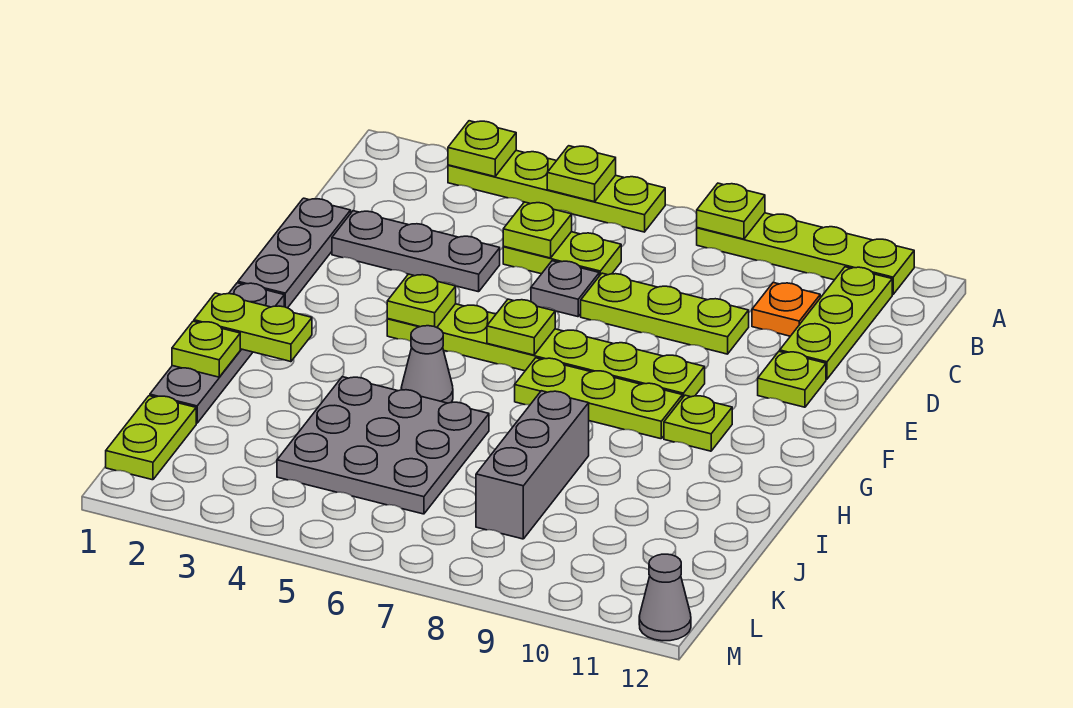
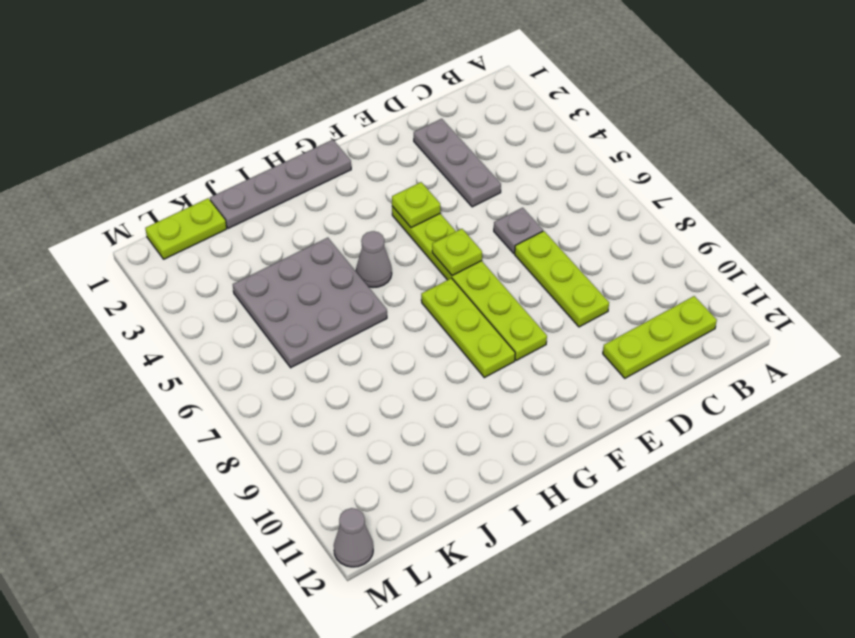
none -> lime plate A3:A6 level 1
none -> lime plate A8:A11 level 1
none -> lime plate C5:C6 level 1

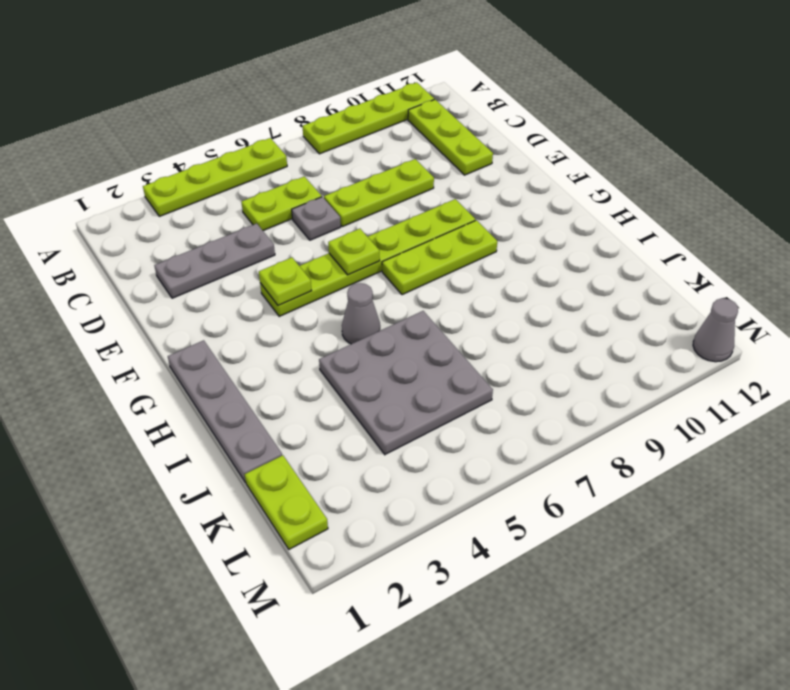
none -> orange plate C10 level 1
none -> grey plate D1:F1 level 1
none -> lime plate E11 level 1

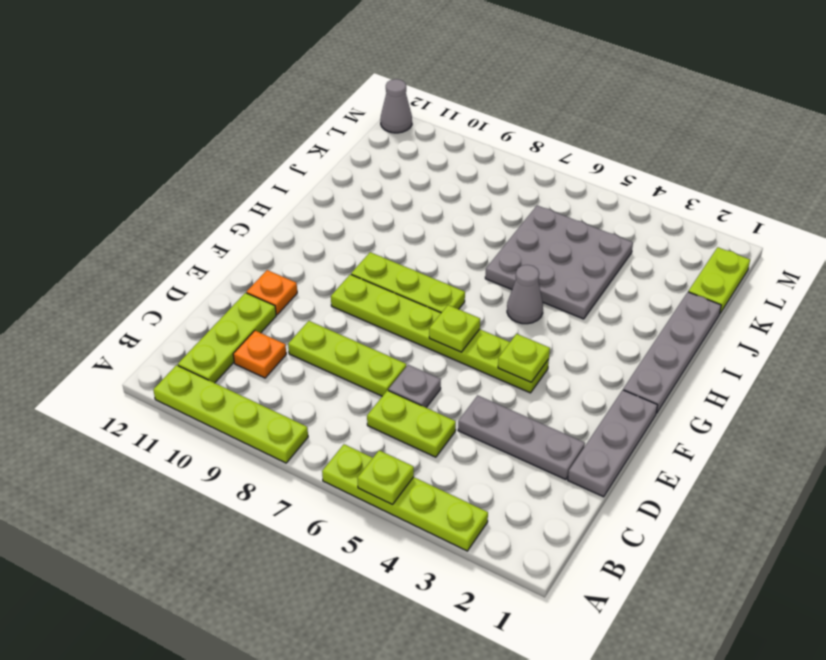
orange plate E11 level 1 -> lime plate E11 level 1
none -> lime plate G10 level 1
none -> grey brick I8:K8 level 1
none -> lime plate A3 level 2

